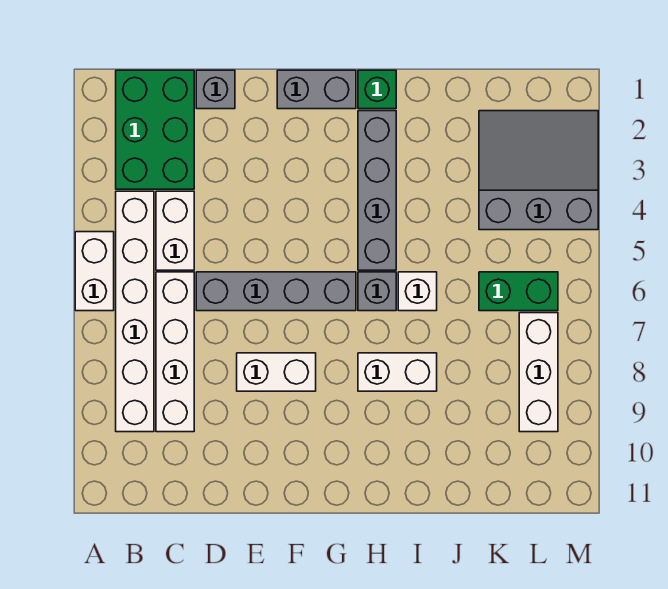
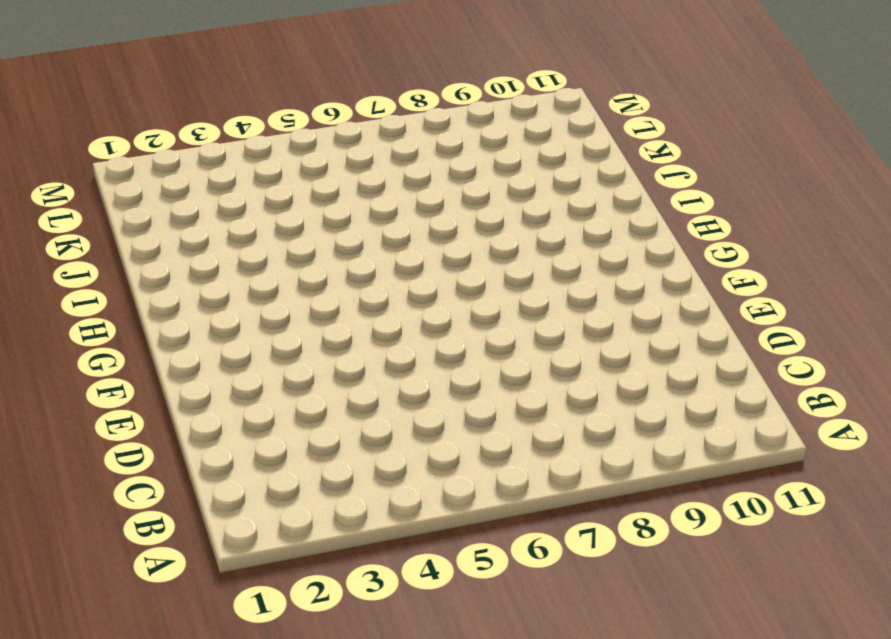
none -> white brick A5:A6 level 1
none -> green brick B1:C3 level 1
none -> white brick B4:B9 level 1

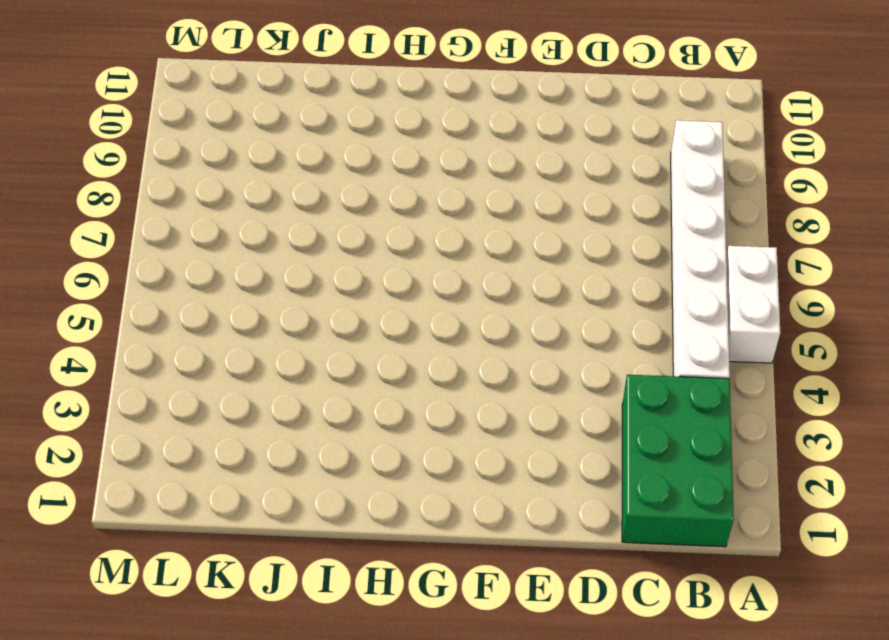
none -> white brick C4:C5 level 1
none -> white brick C6:C9 level 1
none -> grey brick D1 level 1

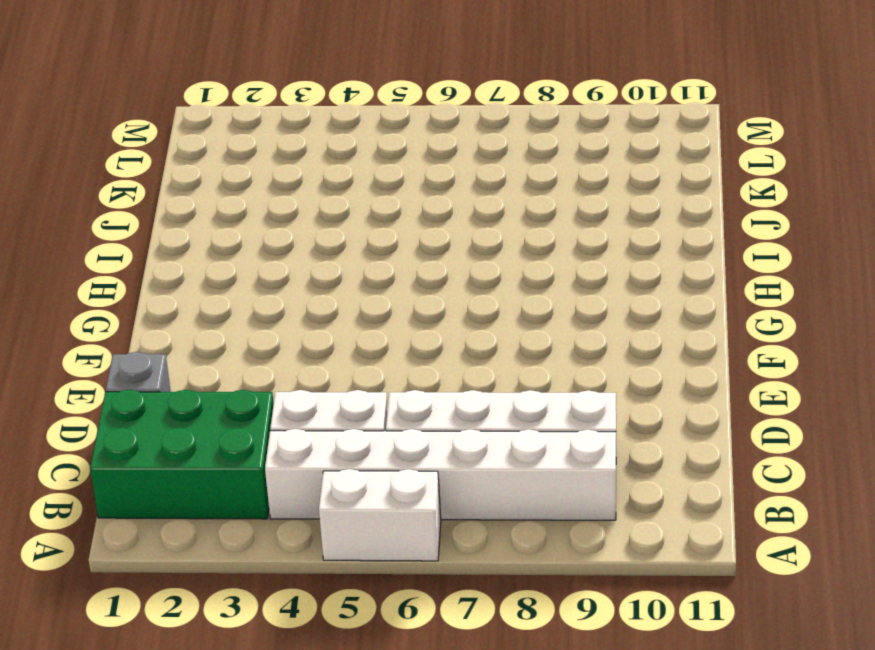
none -> grey brick D6:G6 level 1
none -> white brick E8:F8 level 1
none -> grey brick F1:G1 level 1

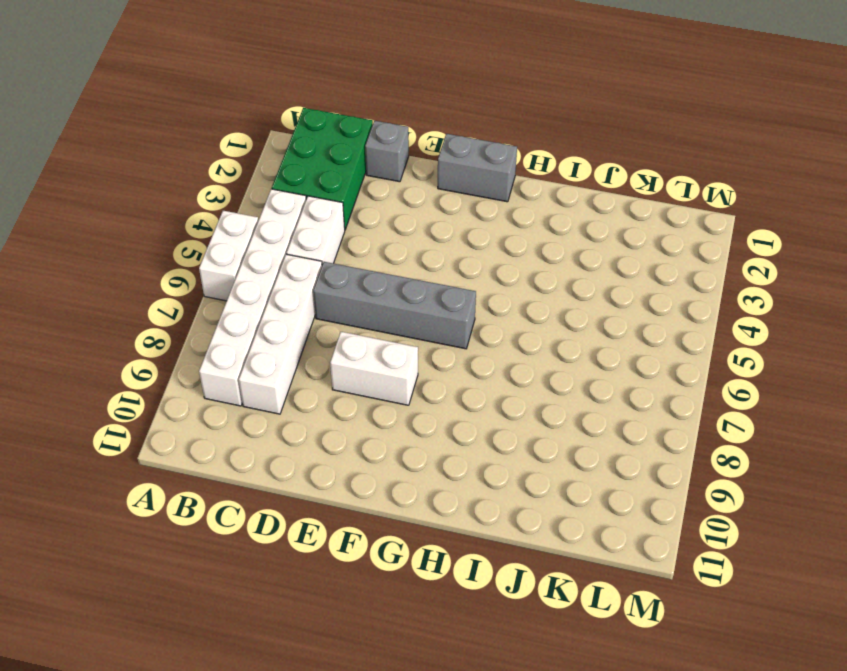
none -> green brick H1 level 1
none -> grey brick H2:H5 level 1
none -> grey brick H6 level 1

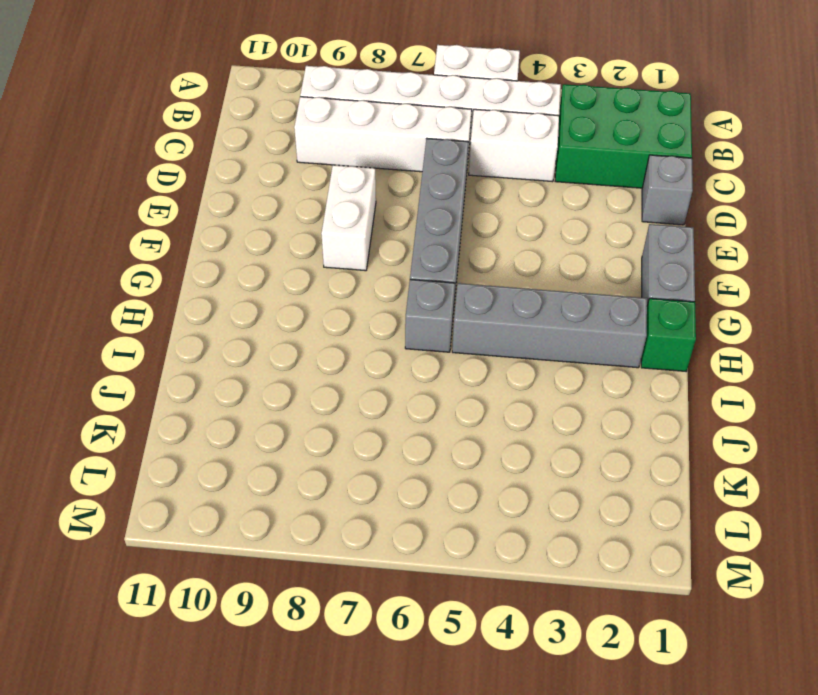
none -> white brick H8:I8 level 1
none -> white brick I6 level 1
none -> grey slope K2:M4 level 1 top 4

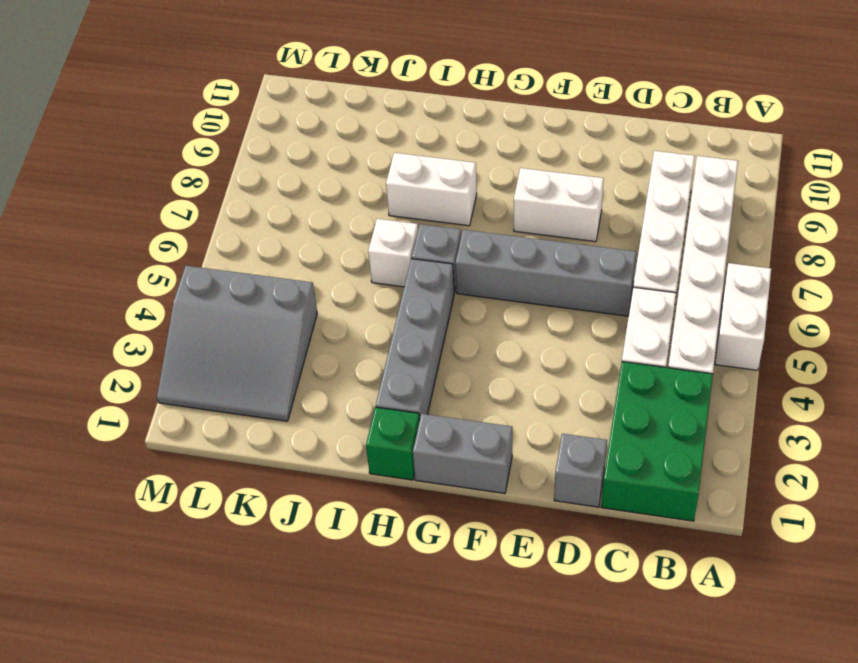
none -> green brick K6:L6 level 1
none -> white brick L7:L9 level 1

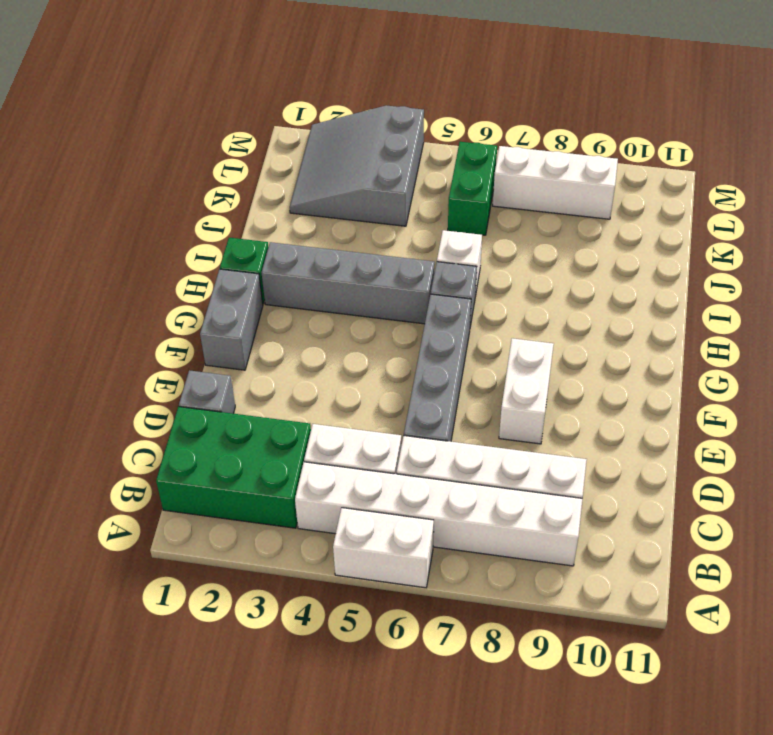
none -> white brick H8:I8 level 1

